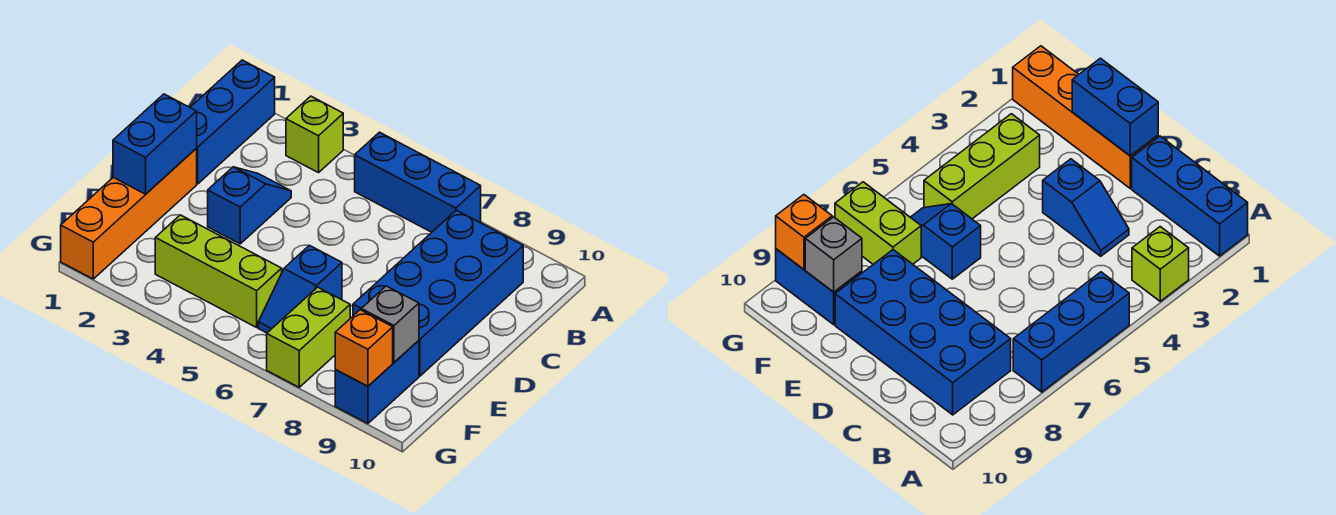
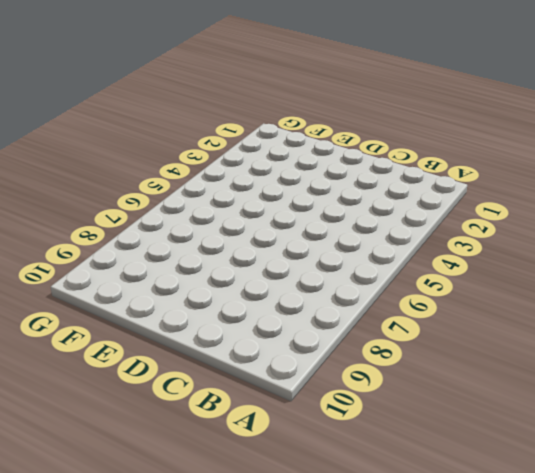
none -> blue brick A1:C1 level 1
none -> lime brick A3 level 1
none -> blue brick A5:A7 level 1

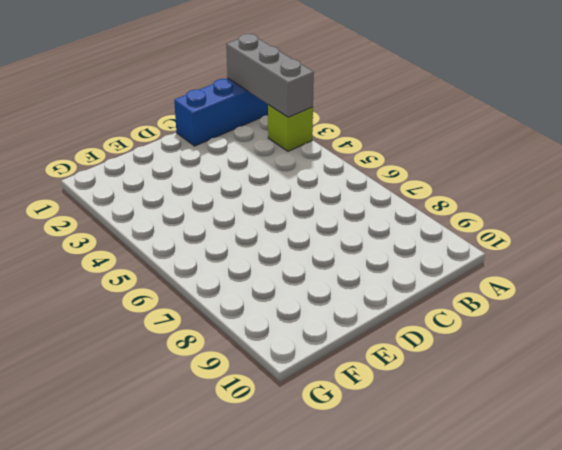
grey brick A1:A3 level 2 -> none
none -> blue brick A5:A7 level 1
none -> blue brick B8:E9 level 1
none -> blue slope C3:D3 level 1 top D

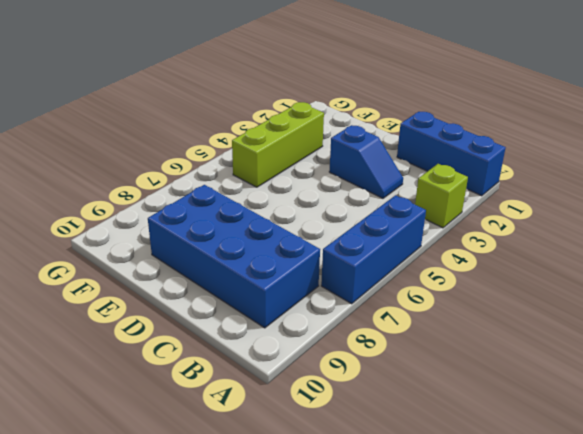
none -> orange brick D1:G1 level 1
none -> blue slope E6:F6 level 1 top E
none -> lime brick F7:G7 level 1

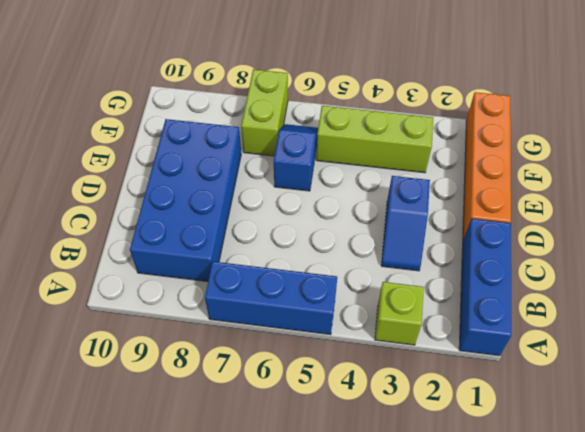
none -> blue brick F9:G9 level 1
none -> blue brick D1:E1 level 2
none -> grey brick F9 level 2

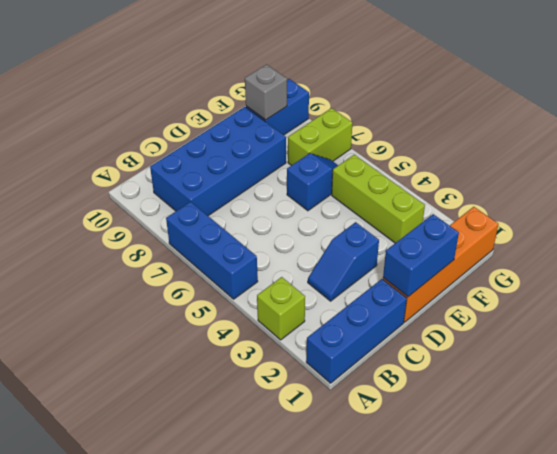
none -> orange brick G9 level 2

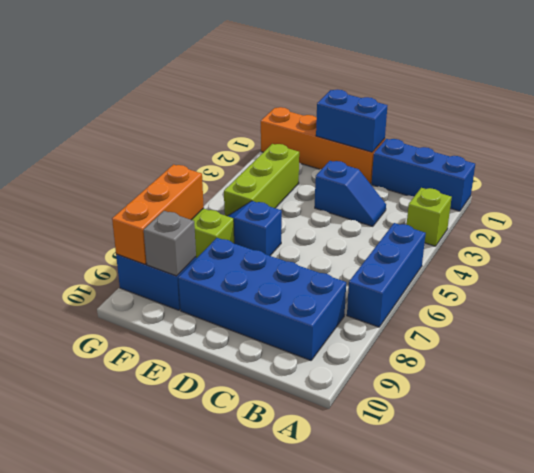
orange brick G7:G9 level 2 -> orange brick G9 level 2

